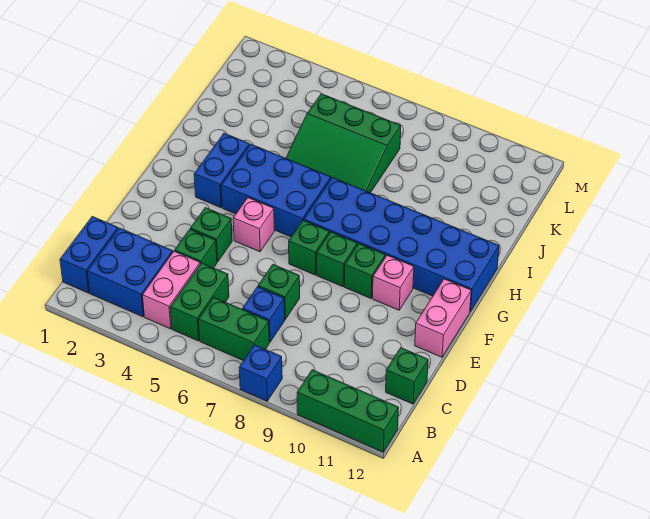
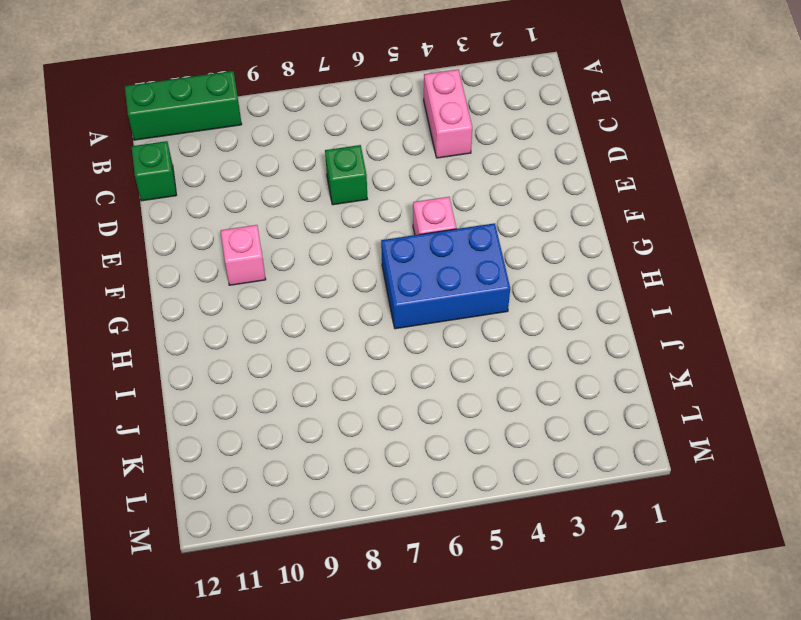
none -> blue brick A8 level 1
none -> blue brick B1:C1 level 1
none -> blue brick B2:C3 level 1

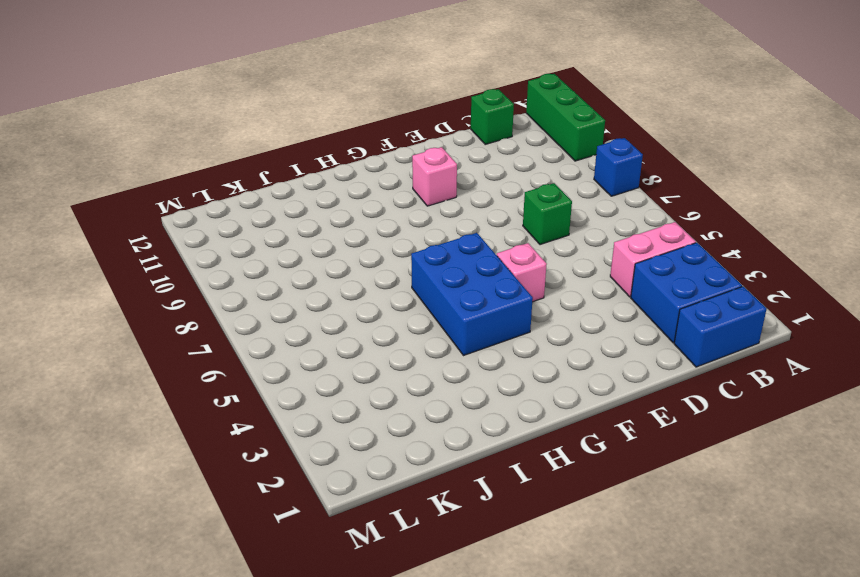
none -> green brick B5:C5 level 1
none -> green brick B6:B7 level 1
none -> blue brick C7 level 1

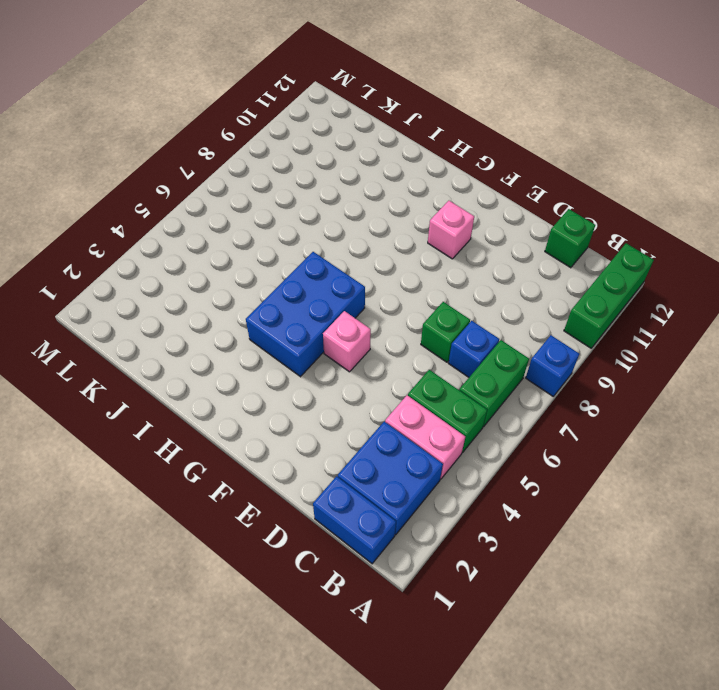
none -> green brick D4 level 1
none -> green brick E4 level 1
none -> pink brick E12:F12 level 1

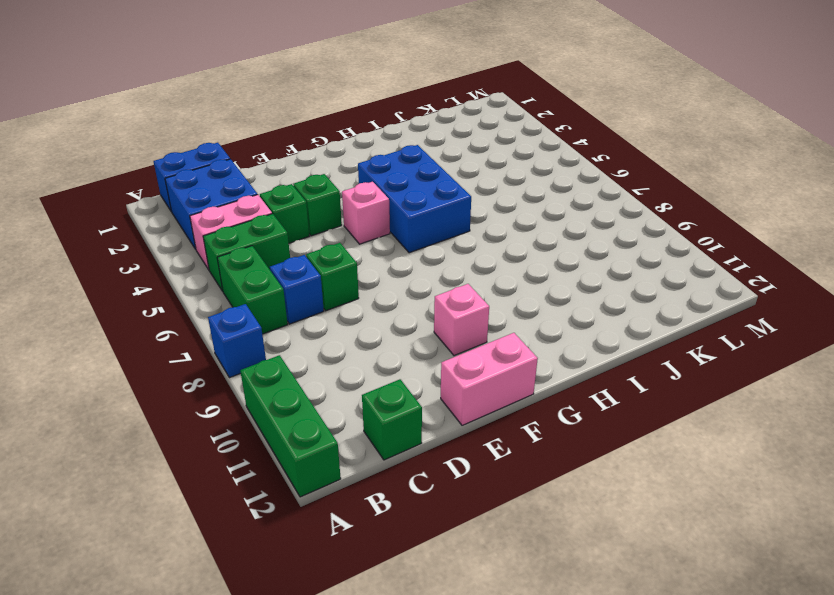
none -> green brick F7 level 1
none -> green brick F8 level 1
none -> green brick F9 level 1

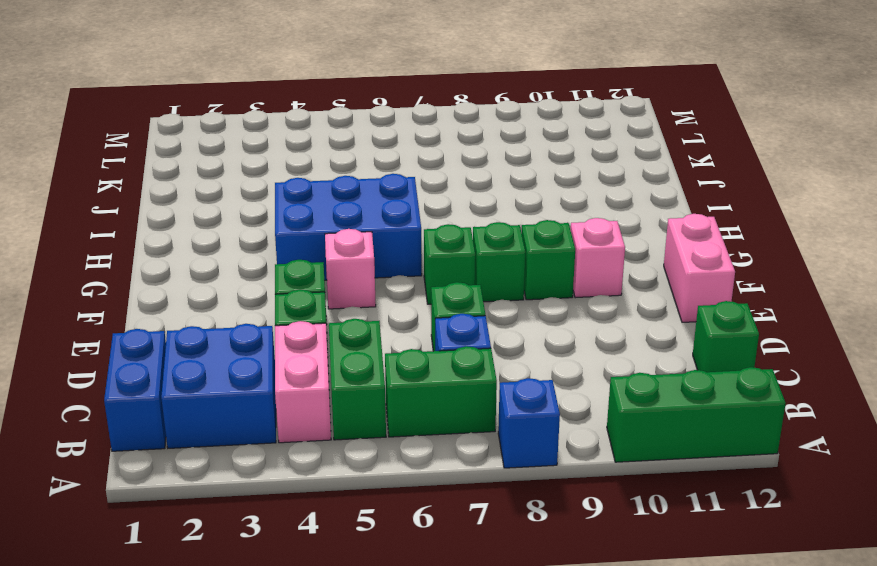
none -> blue brick G3:H3 level 1
none -> blue brick G7:H12 level 1
none -> green slope I5:K7 level 1 top K

